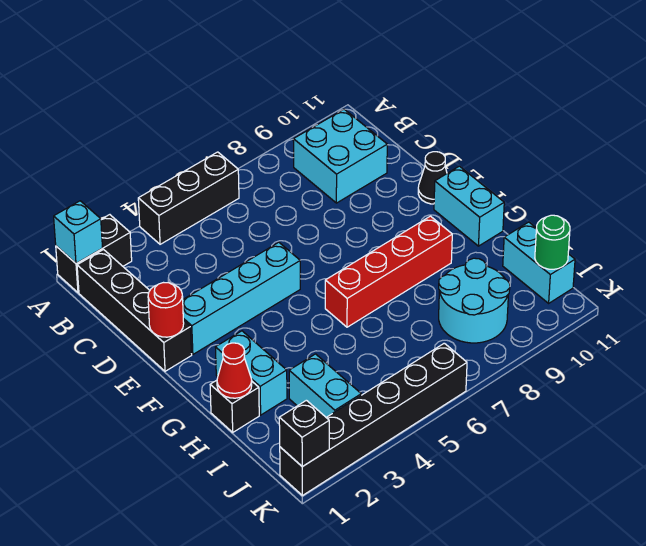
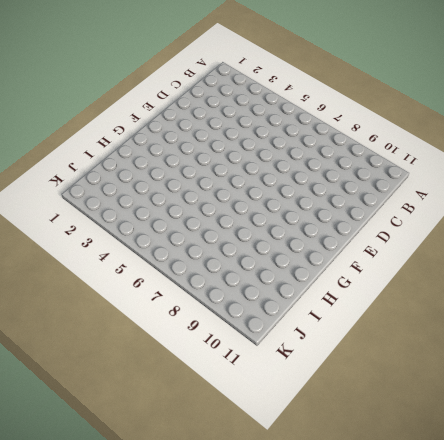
none -> black brick A1:A2 level 1
none -> black brick A4:A6 level 1
none -> black brick B1:E1 level 1

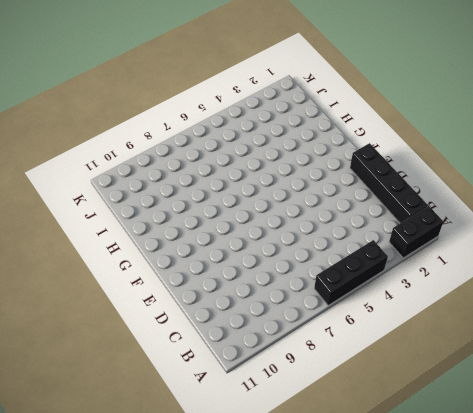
none -> cyan brick B9:C10 level 1
none -> cyan brick E2:E5 level 1
none -> black cone E11 level 1

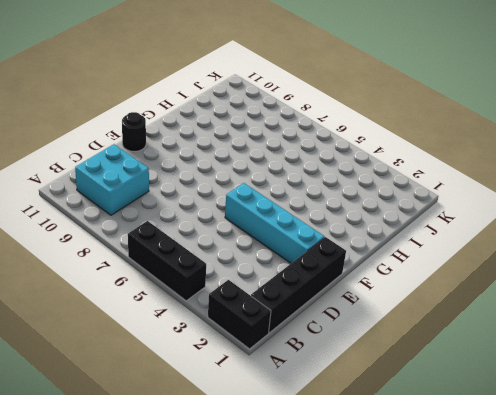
black round brick E11 level 1 -> black cone E11 level 1
none -> cyan brick F11:G11 level 1
none -> cyan brick G2:H2 level 1
none -> red brick G6:G9 level 1

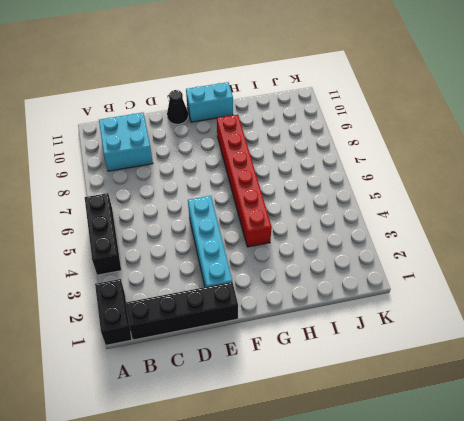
red brick G4:G9 level 1 -> red brick G6:G9 level 1
none -> cyan brick G2:H2 level 1
none -> black brick H1 level 1
none -> cyan brick I3:J3 level 1

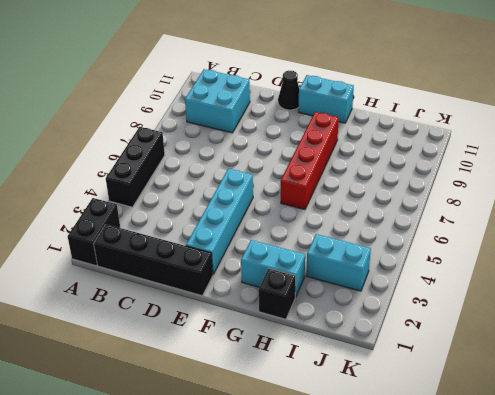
none -> cyan round brick I8:J9 level 1
none -> cyan brick I11:J11 level 1
none -> black brick K1:K6 level 1

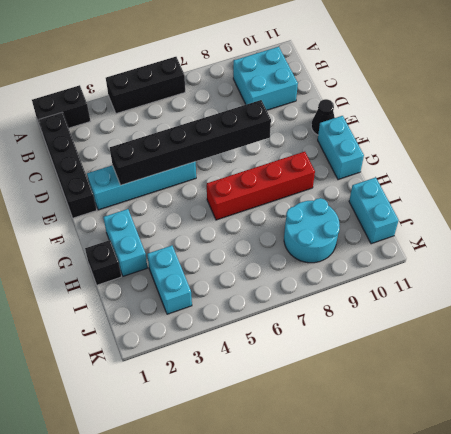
black brick E3:E8 level 2 -> black brick K1:K6 level 1
none -> cyan brick A1 level 2
none -> red round brick E1 level 2
none -> red cone H1 level 2

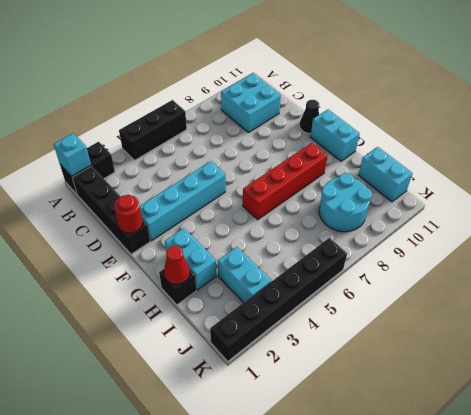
none -> green round brick J11 level 2
none -> black brick K1 level 2

